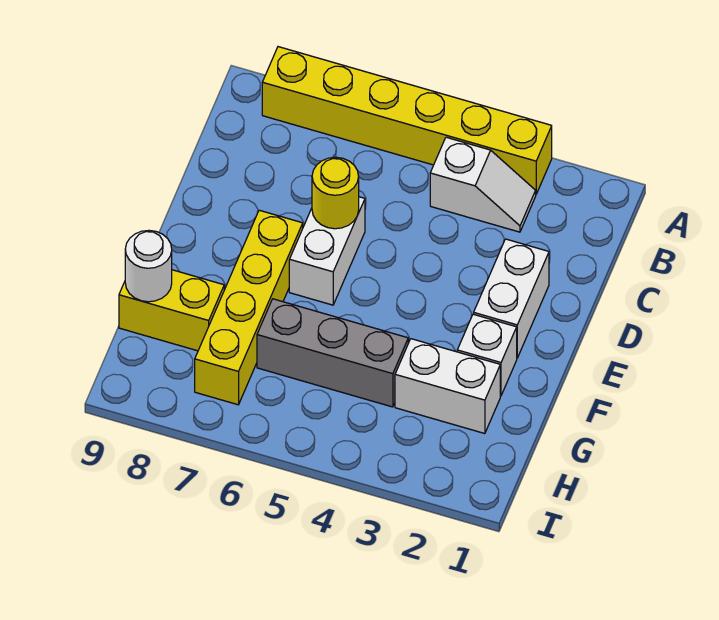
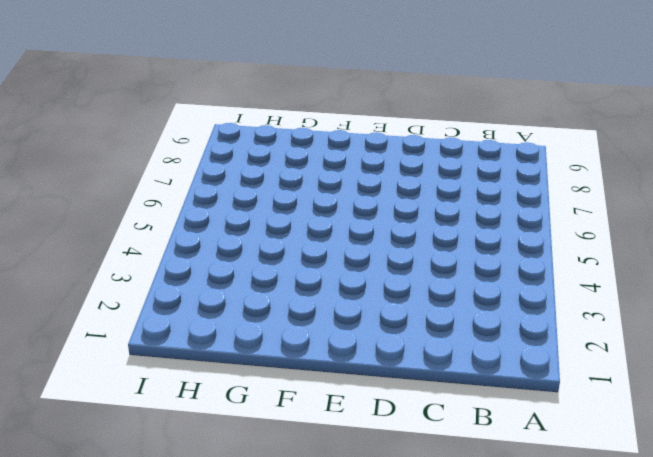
none -> yellow brick A3:A8 level 1
none -> white slope B3:B4 level 1 top 4

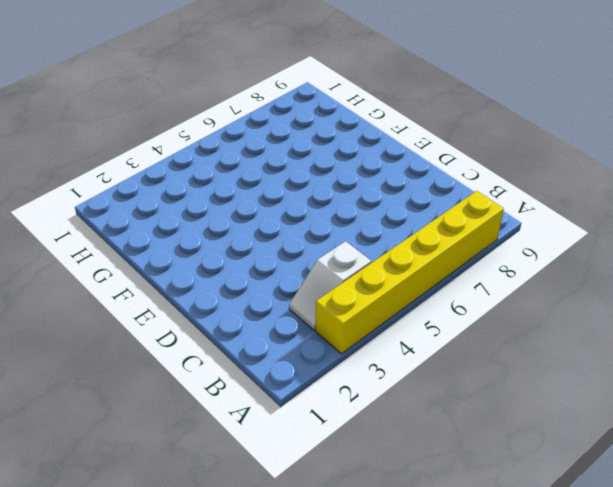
none -> white brick D2:E2 level 1
none -> white brick D6:E6 level 1

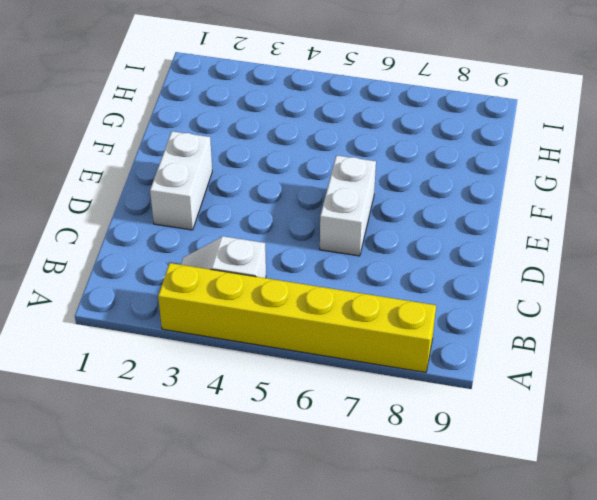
none -> yellow brick E7:H7 level 1
none -> white brick F2 level 1

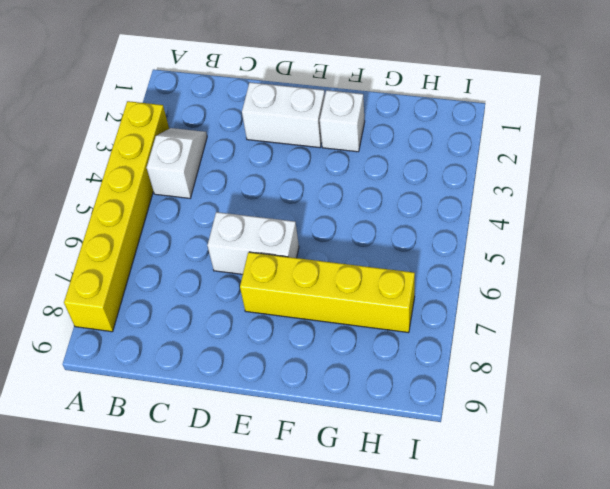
none -> white brick G2:G3 level 1
none -> grey brick G4:G6 level 1

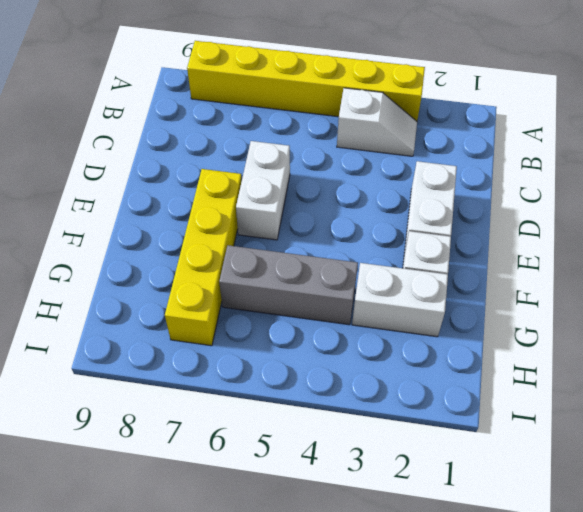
none -> yellow brick G8:G9 level 1
none -> yellow round brick D6 level 2

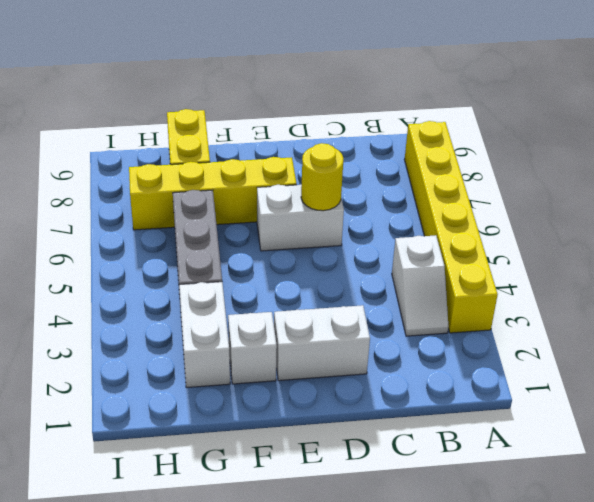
none -> white round brick G9 level 2

